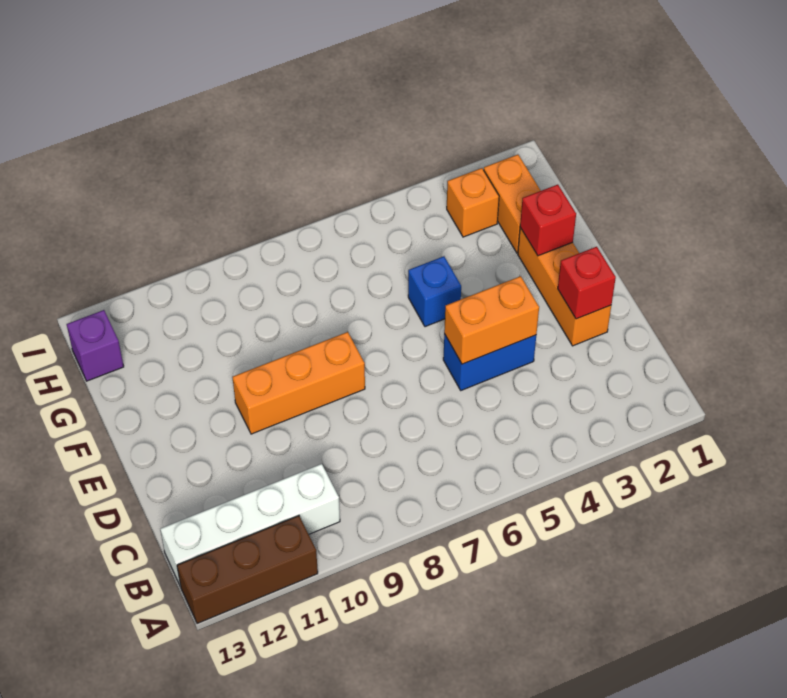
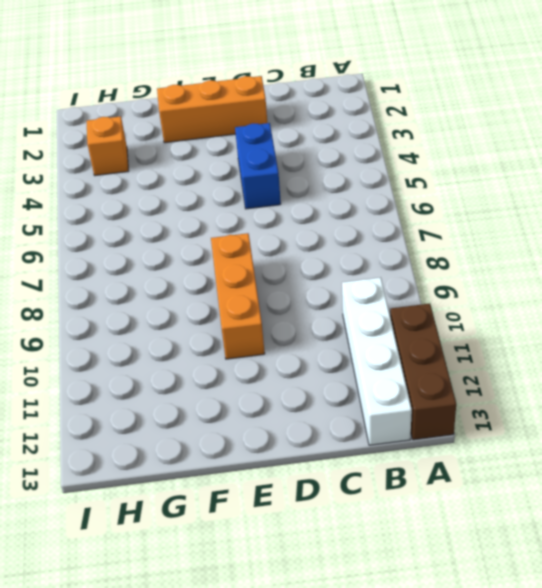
none -> blue brick F5 level 1
none -> orange brick G2:H2 level 1
none -> purple brick H13 level 1

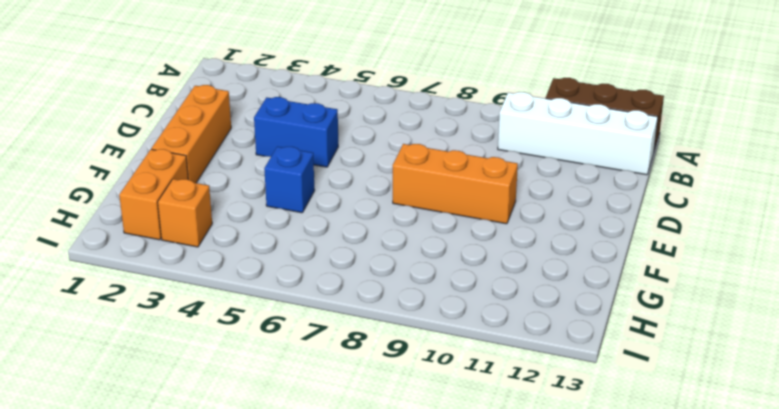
none -> purple brick H13 level 1
none -> red brick D2 level 2
none -> orange brick D4:D5 level 2

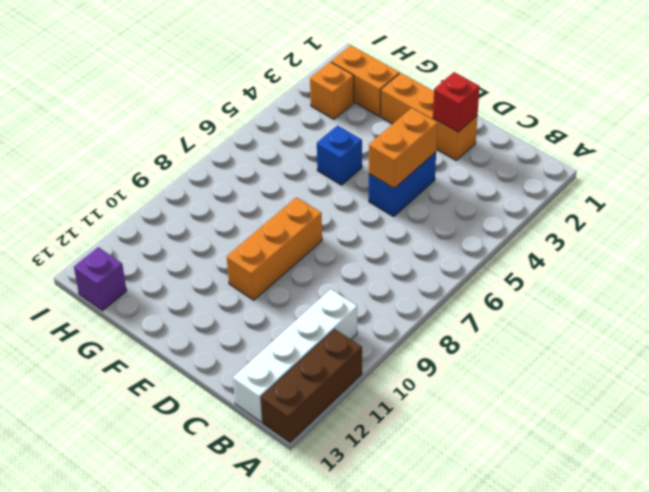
none -> red brick F2 level 2

